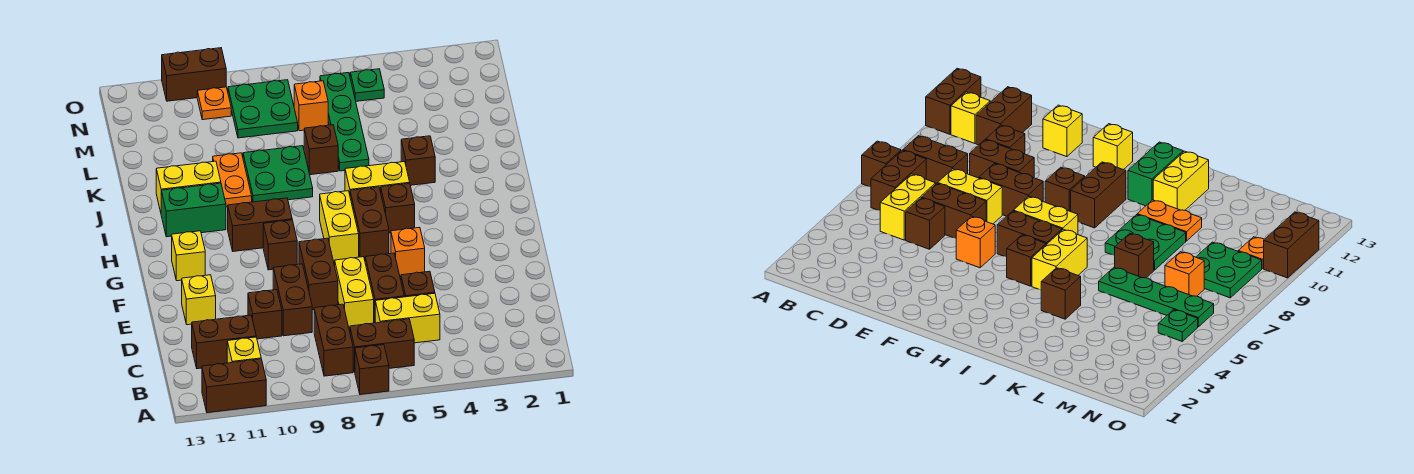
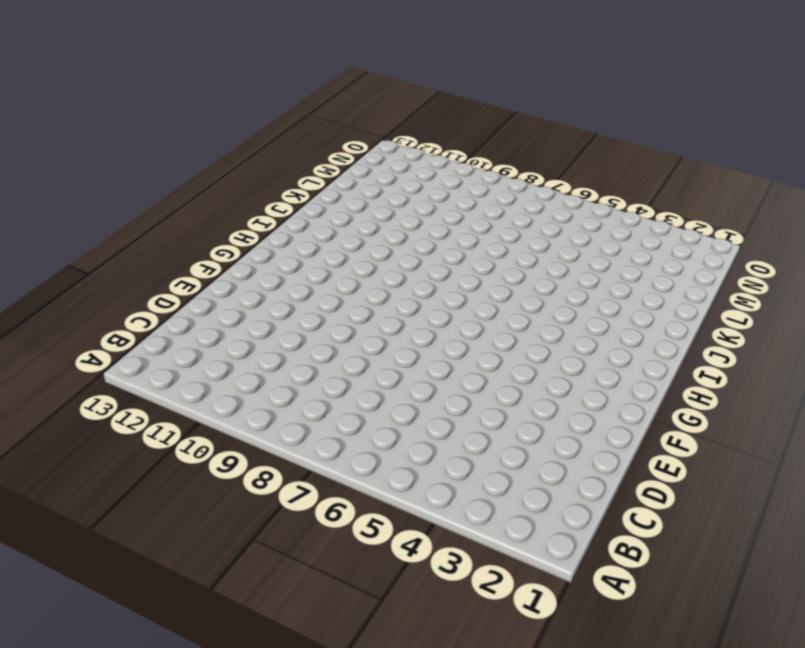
none -> brown brick A7 level 1
none -> brown brick A11:A12 level 1
none -> brown brick B6:B7 level 1
none -> brown brick B8:C8 level 1

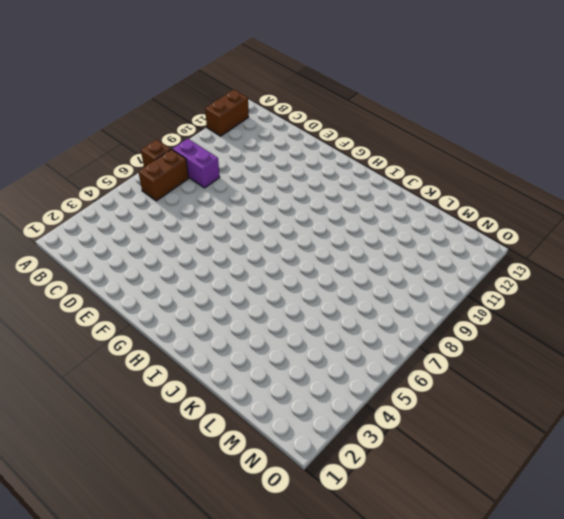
purple brick B8:C8 level 1 -> brown brick B8:C8 level 1
none -> yellow brick B11 level 1
none -> yellow brick C5:C6 level 1
none -> brown brick C11:C12 level 1
none -> brown brick D5 level 1

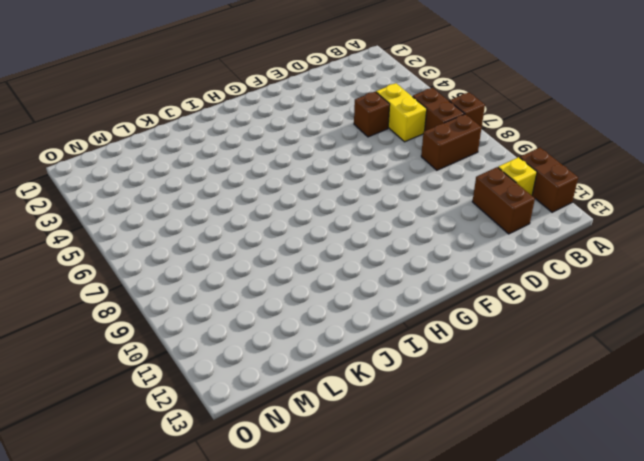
none -> brown brick D6:E6 level 1
none -> yellow brick D7:E7 level 1
none -> brown brick D9:E9 level 1
none -> brown brick D10 level 1

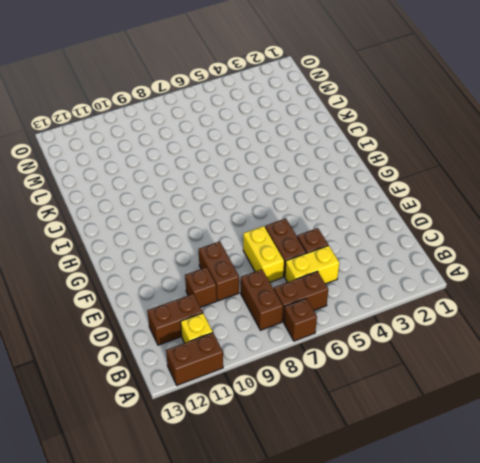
none -> brown brick E8:F8 level 1
none -> yellow brick E12 level 1
none -> orange brick F5 level 1
none -> brown brick G6:H6 level 1

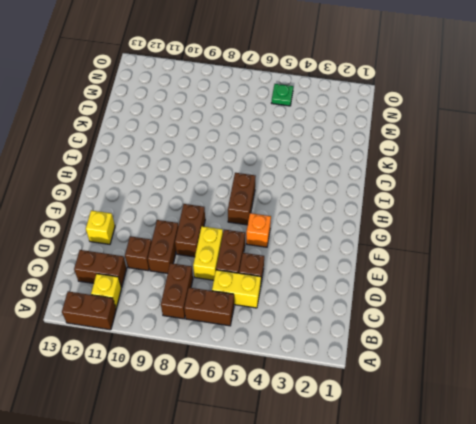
none -> brown brick A7 level 1
none -> yellow brick G7:H7 level 1
none -> brown brick G9 level 1
none -> yellow brick G12 level 1

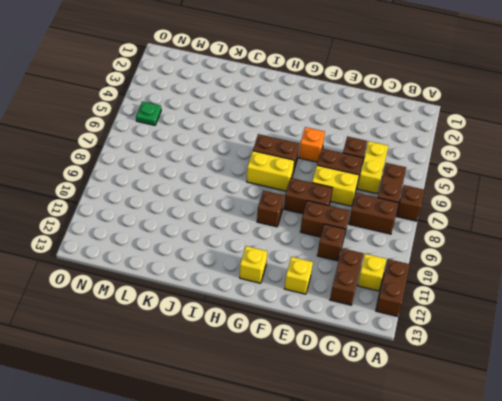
none -> brown brick H5 level 1
none -> brown brick H9:H10 level 1
none -> yellow brick I5:I6 level 1
none -> green brick I11:I12 level 1

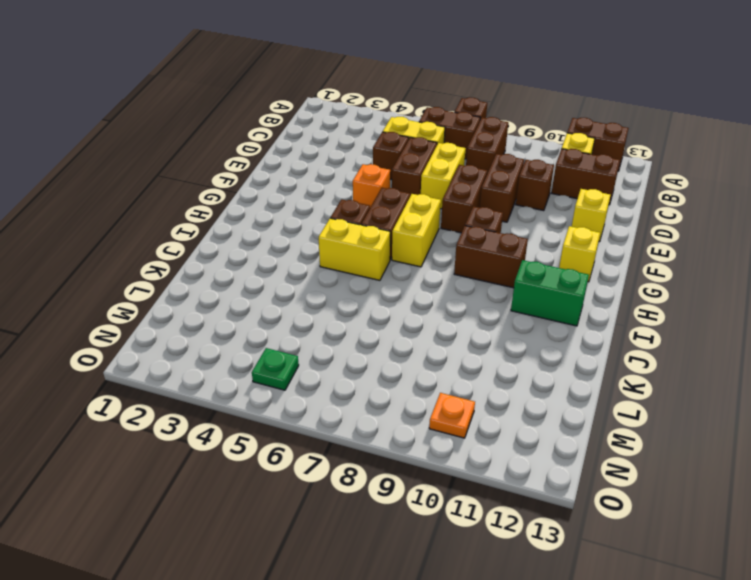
none -> brown brick J4 level 1
none -> green plate J8:K9 level 1
none -> orange plate J10:K10 level 1
none -> yellow brick J11:J12 level 1

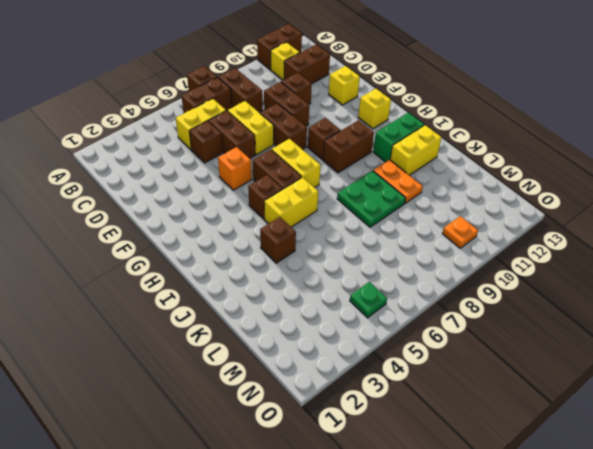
none -> green plate K6:N6 level 1
none -> brown brick K7 level 1
none -> orange brick M7 level 1
none -> green plate M8:N9 level 1

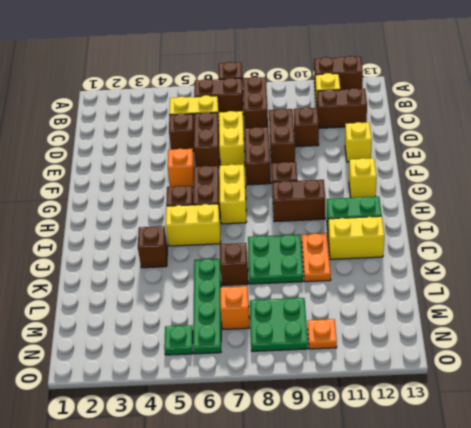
none -> brown brick O10:O11 level 1

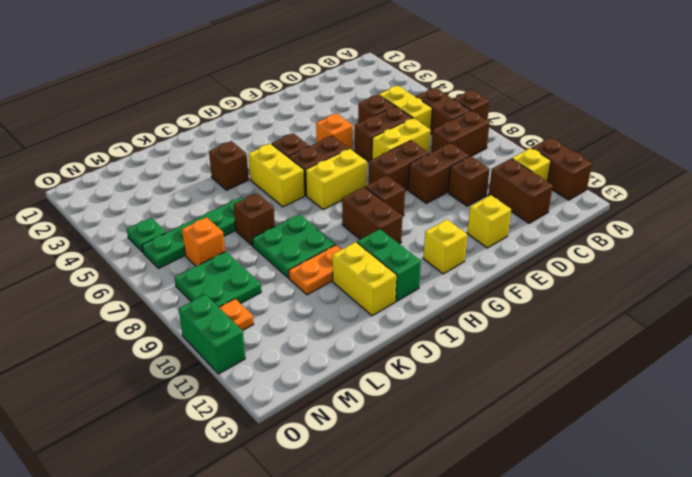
green brick O10:O11 level 1 -> brown brick O10:O11 level 1

